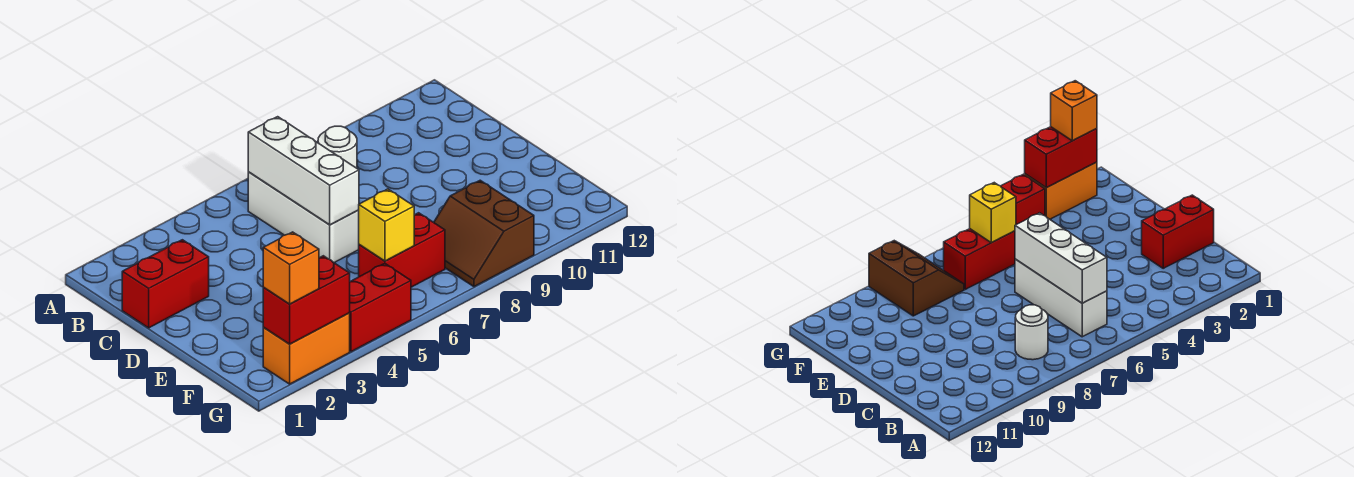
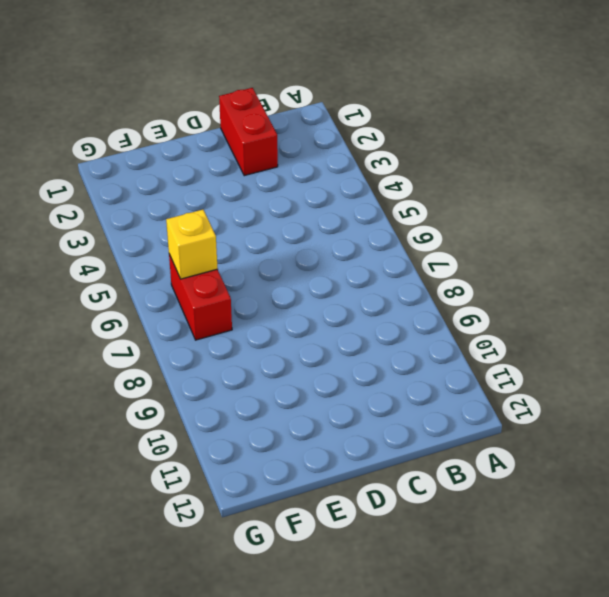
none -> white brick B6:D6 level 1
none -> white round brick B8 level 1

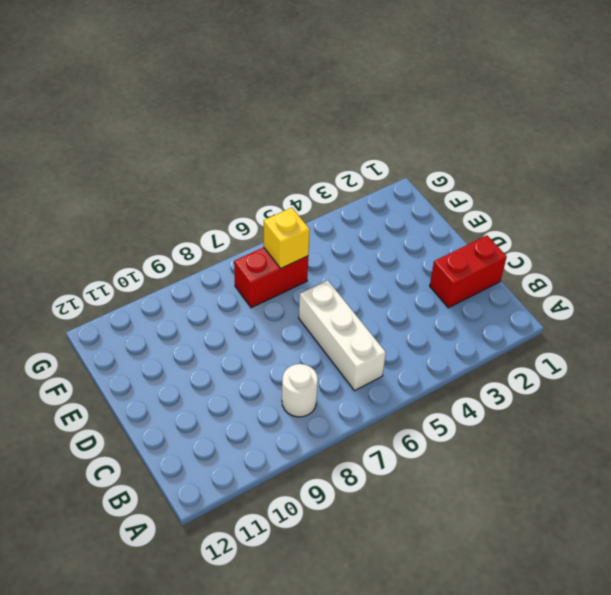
none -> brown slope F8:G9 level 1 top 9
none -> orange brick G2:G3 level 1

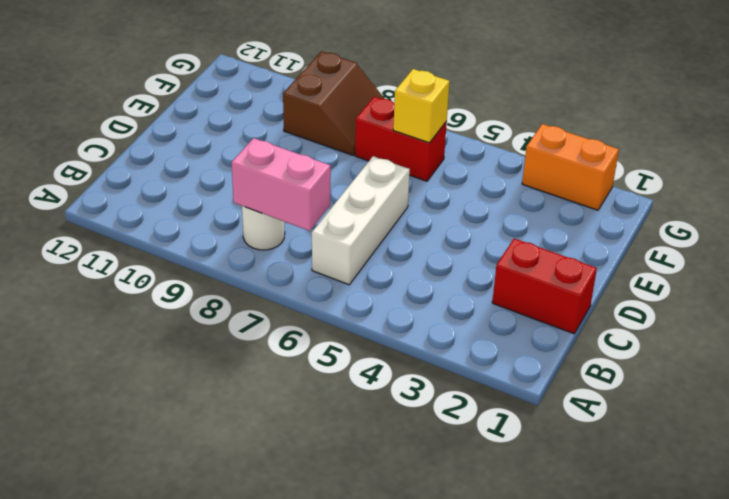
pink brick B7:B8 level 2 -> none
none -> red brick G4:G5 level 1
none -> white brick B6:D6 level 2

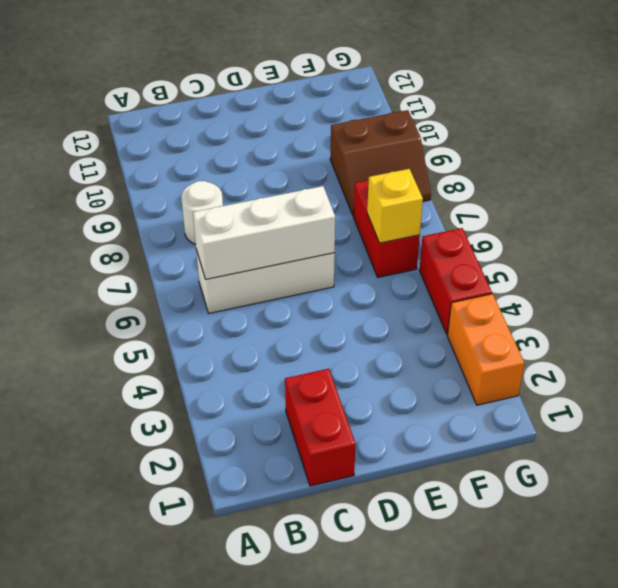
none -> red brick G2:G3 level 2
none -> orange brick G2 level 3

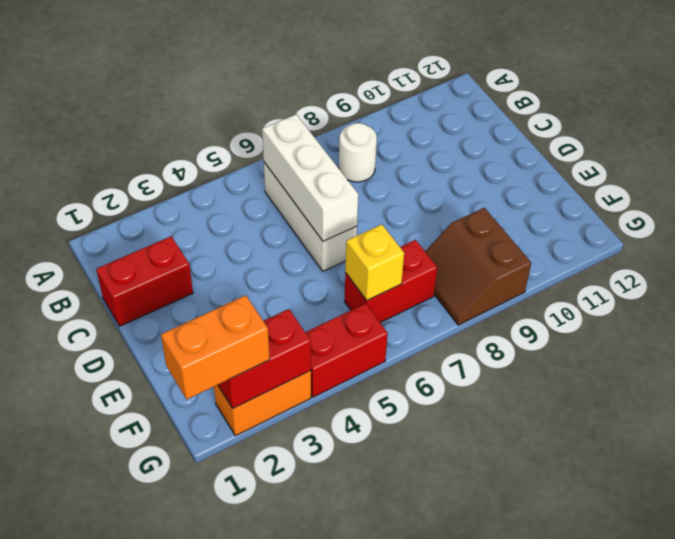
orange brick G1:G2 level 3 -> orange brick G2 level 3

